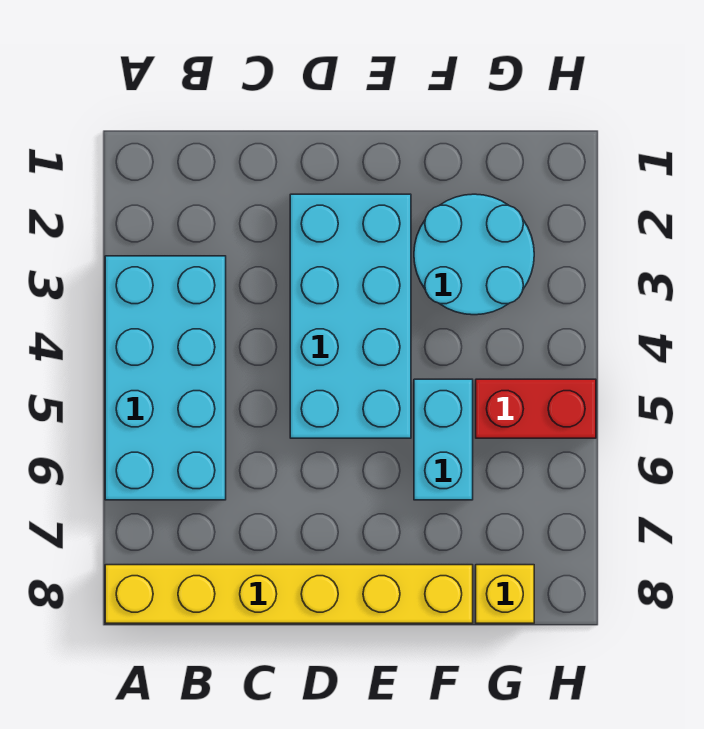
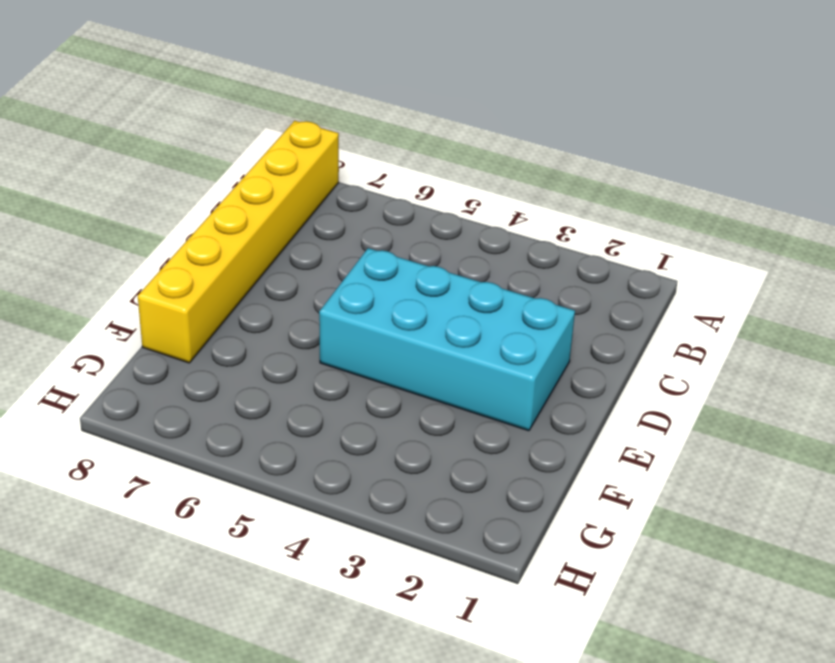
none -> cyan brick A3:B6 level 1
none -> cyan round brick F2:G3 level 1

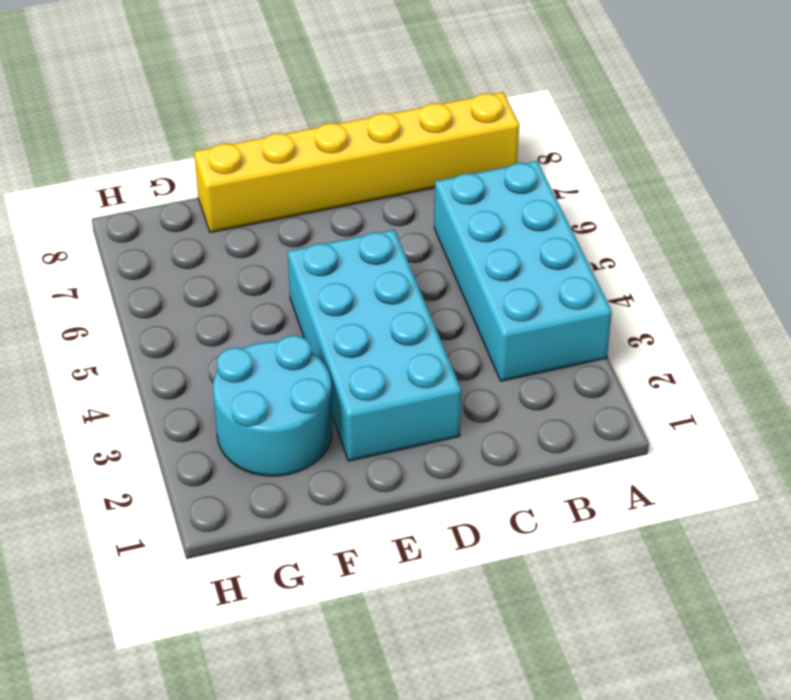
none -> cyan brick F5:F6 level 1
none -> red brick G5:H5 level 1

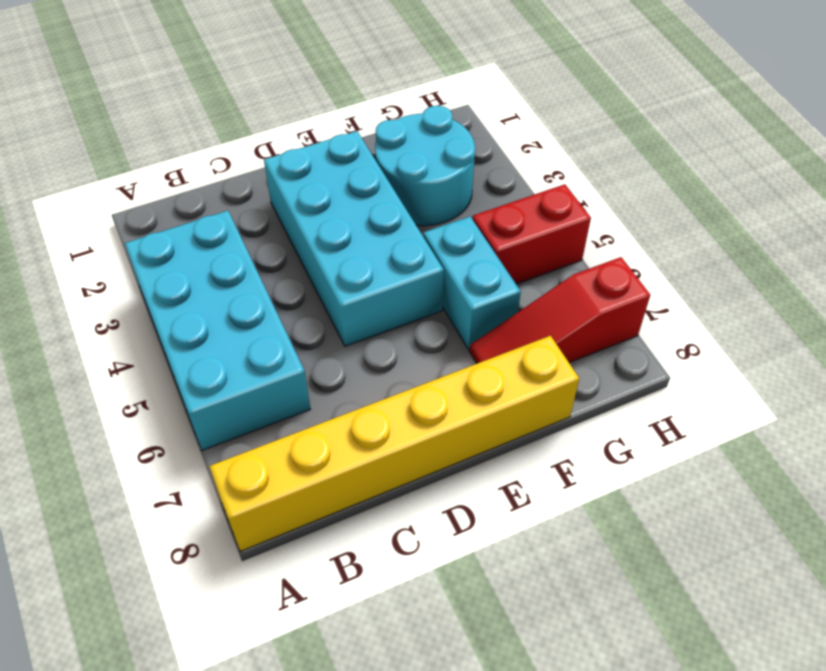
red slope F7:H7 level 1 top H -> none
none -> yellow brick G8 level 1

